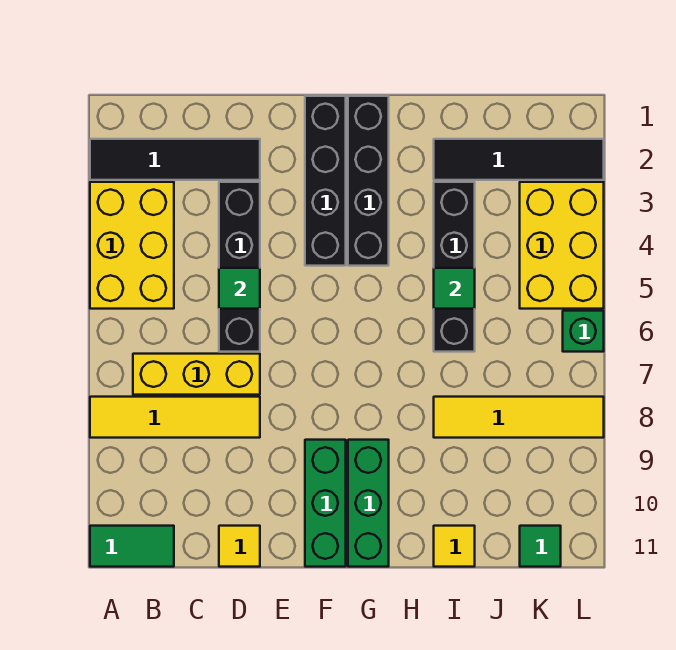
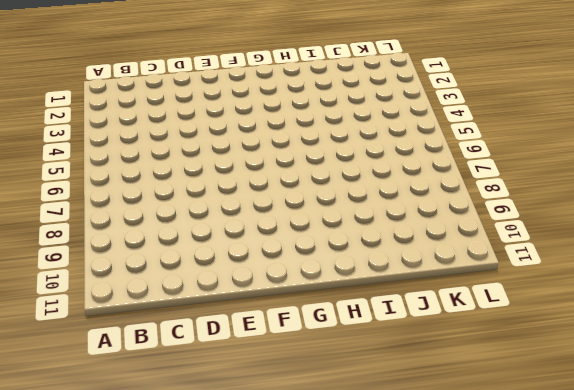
none -> black tile A2:D2 level 1
none -> yellow brick A3:B5 level 1
none -> yellow tile A8:D8 level 1

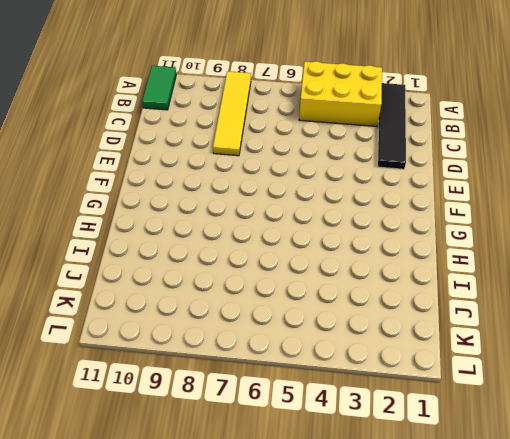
none -> yellow brick B7:D7 level 1
none -> black brick D3:D6 level 1
none -> yellow tile D11 level 1

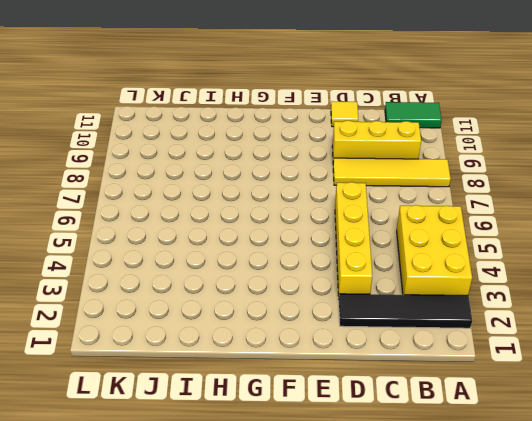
yellow brick B9:D9 level 1 -> yellow brick B7:D7 level 1
yellow brick D3:D6 level 1 -> black brick D3:D6 level 1
none -> black brick F1:F4 level 1
none -> green brick F9:F11 level 1
none -> black brick G1:G4 level 1

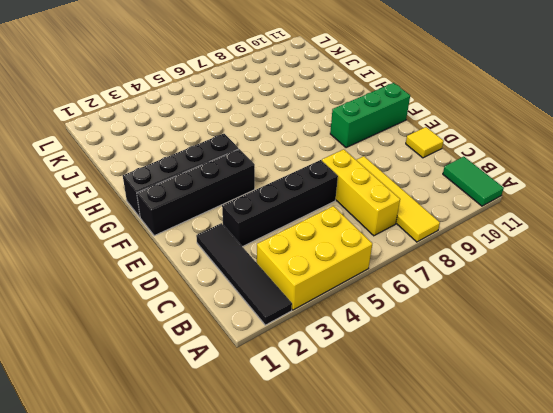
none -> green brick G9:G11 level 1
none -> black tile I2:L2 level 1
none -> black brick I3:I6 level 1

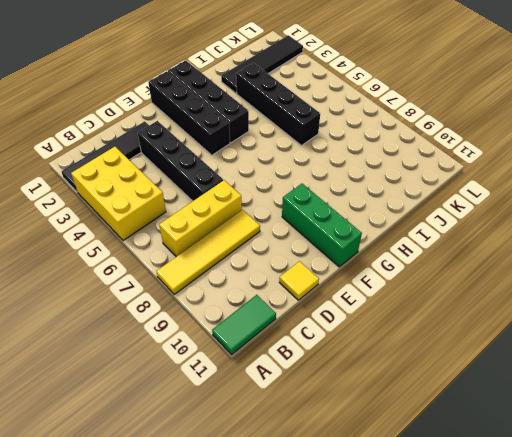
none -> green brick G9:G11 level 1
none -> yellow tile I8:L8 level 1
none -> yellow tile I11 level 1

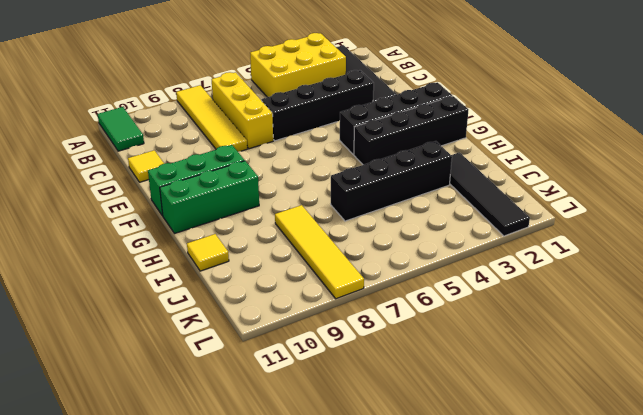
none -> yellow brick K3:L5 level 1
none -> green tile K11 level 1
none -> green brick L6 level 1

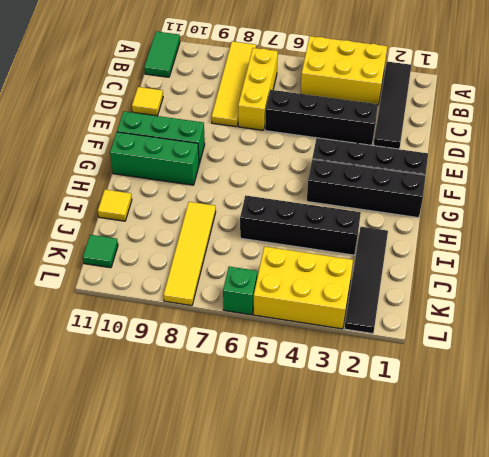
none -> green tile D5 level 2
none -> green tile I5 level 2

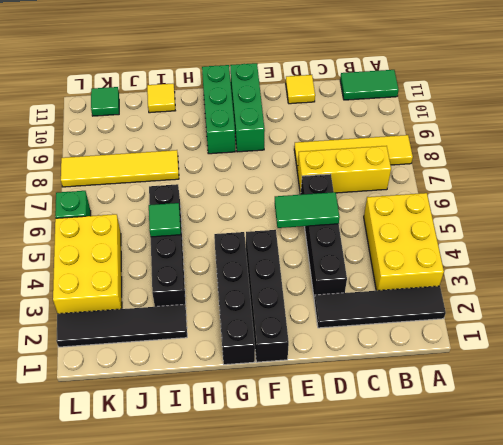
green tile D5:E5 level 2 -> green tile D5 level 2

